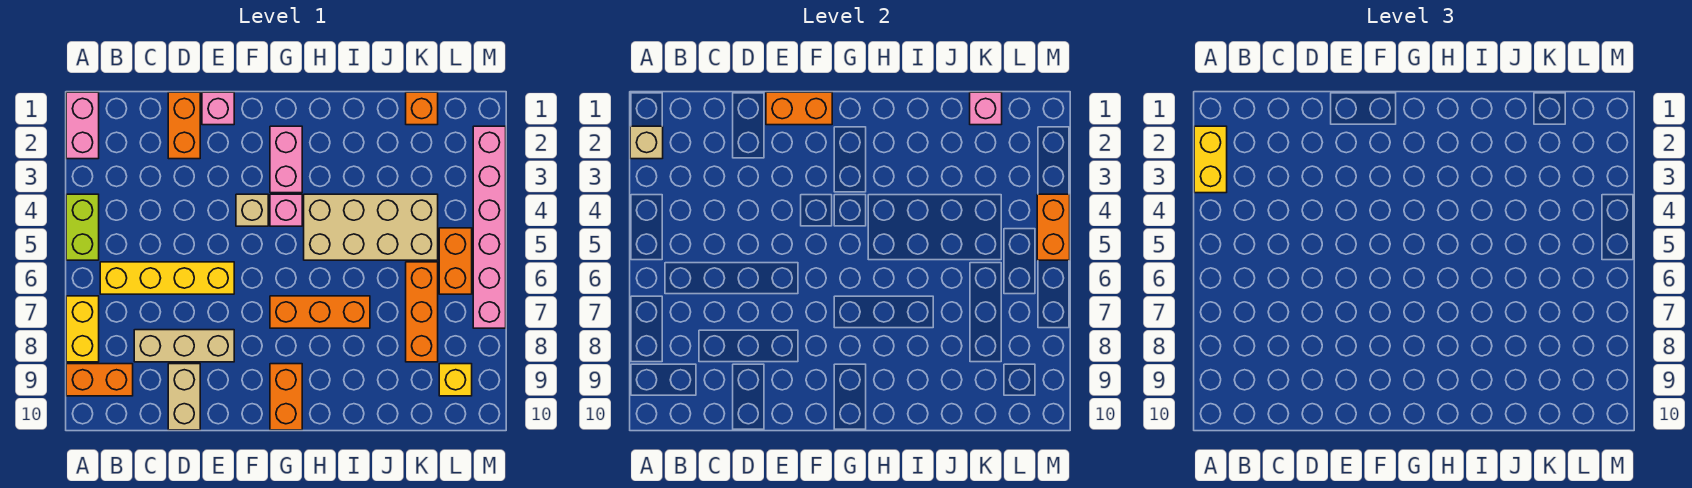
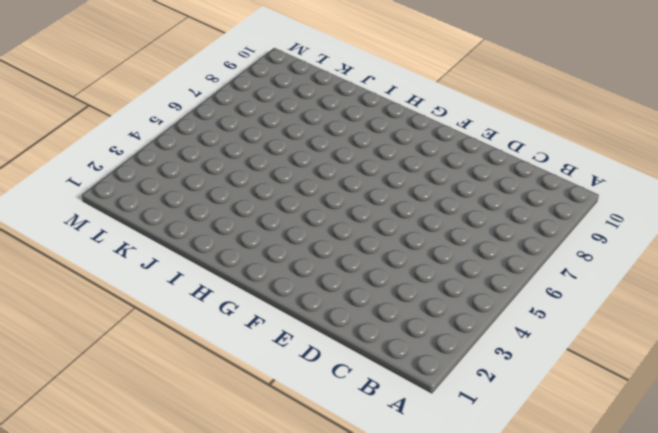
none -> pink brick A1:A2 level 1
none -> lime brick A4:A5 level 1
none -> yellow brick A7:A8 level 1

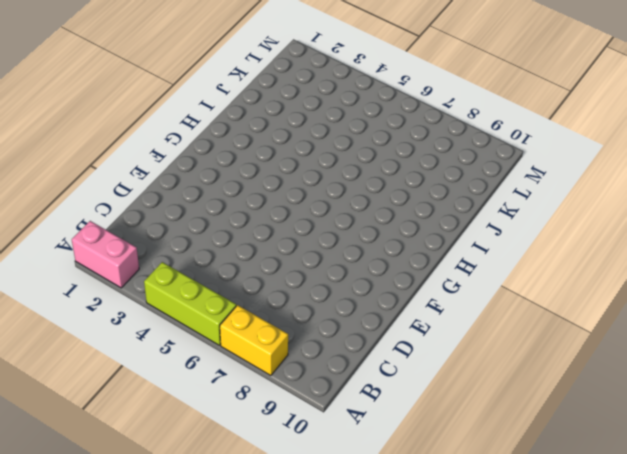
lime brick A4:A6 level 1 -> lime brick A4:A5 level 1
none -> orange brick A9:B9 level 1
none -> yellow brick B6:E6 level 1
none -> tan brick C8:E8 level 1

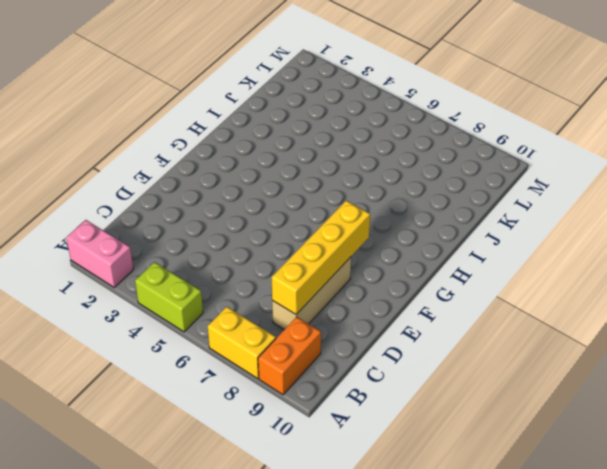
yellow brick C8:F8 level 2 -> yellow brick B6:E6 level 1
none -> orange brick D1:D2 level 1
none -> tan brick D9:D10 level 1
none -> pink brick E1 level 1

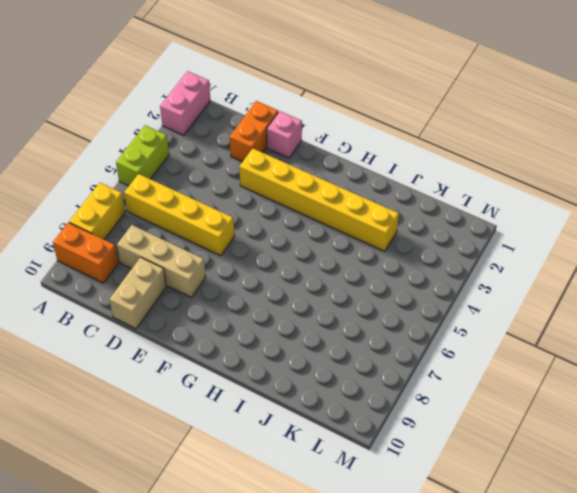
yellow brick E3:J3 level 1 -> pink brick G2:G3 level 1
none -> tan brick F4 level 1
none -> pink brick G4 level 1
none -> orange brick G7:I7 level 1

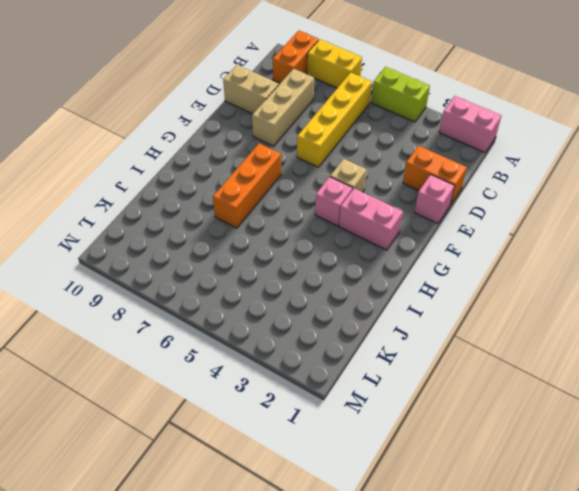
none -> orange brick G9:G10 level 1
none -> tan brick H4:K5 level 1
none -> orange brick K1 level 1

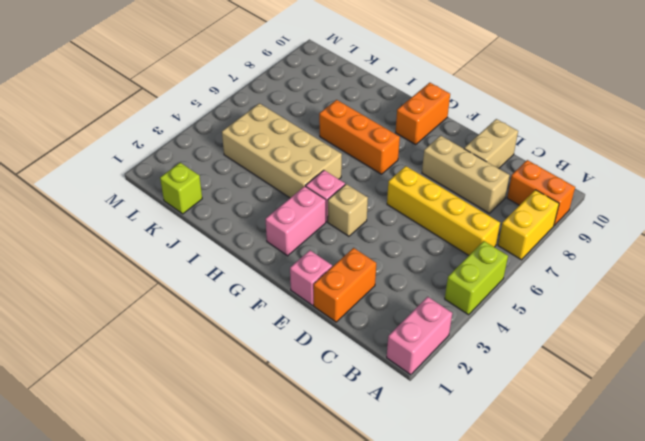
lime brick K1 level 1 -> orange brick K1 level 1
none -> orange brick K6:K8 level 1
none -> orange brick L5:L6 level 1
none -> yellow brick L9 level 1

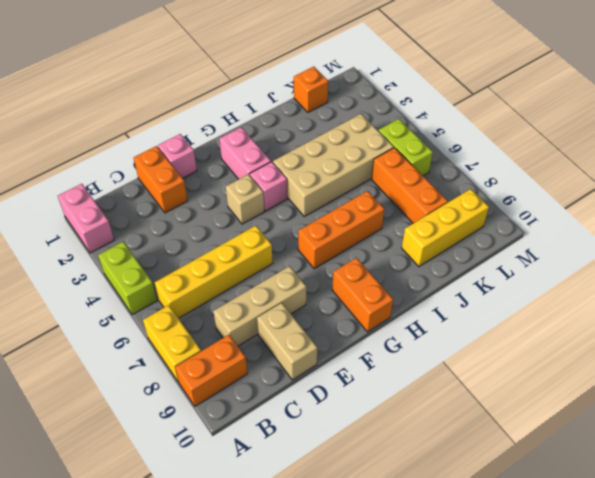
yellow brick J9:L9 level 1 -> yellow brick L9 level 1
lime brick L5:L6 level 1 -> orange brick L5:L6 level 1
none -> pink brick M2:M7 level 1
none -> tan brick A2 level 2
none -> orange brick E1:F1 level 2

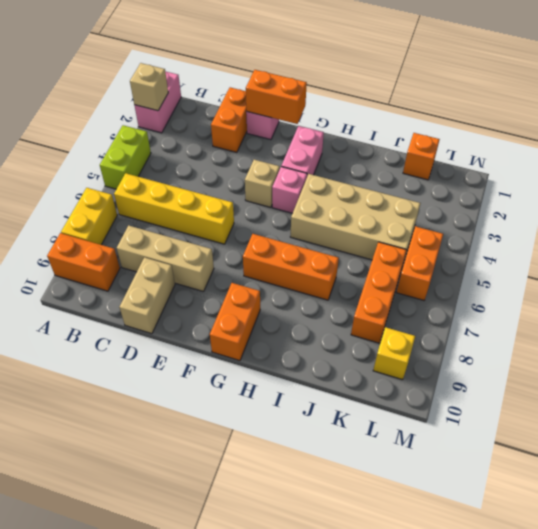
none -> pink brick M2:M7 level 1
none -> pink brick K1 level 2
none -> orange brick M4:M5 level 2

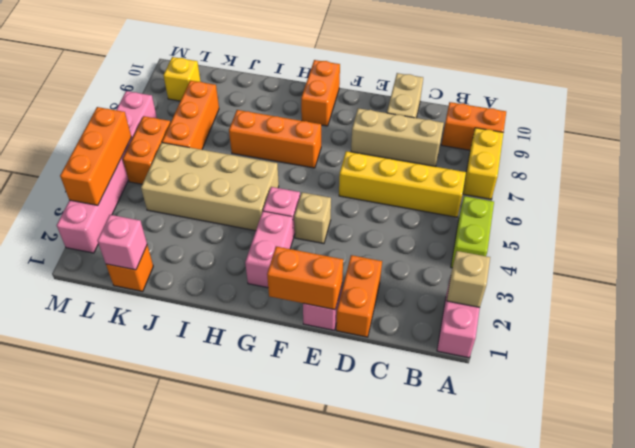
orange brick M3:M5 level 2 -> orange brick M4:M5 level 2
none -> yellow brick A2:A3 level 3

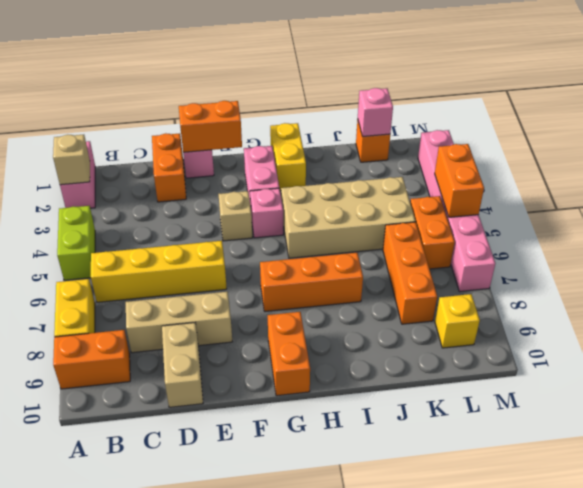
yellow brick H1:H2 level 1 -> yellow brick A2:A3 level 3

